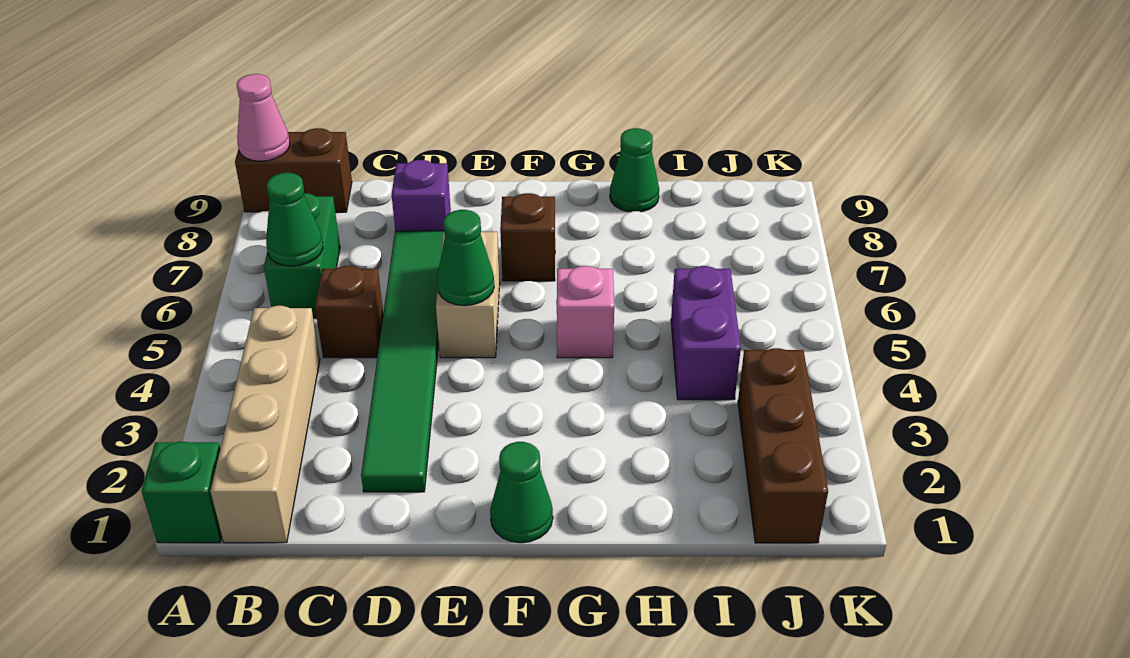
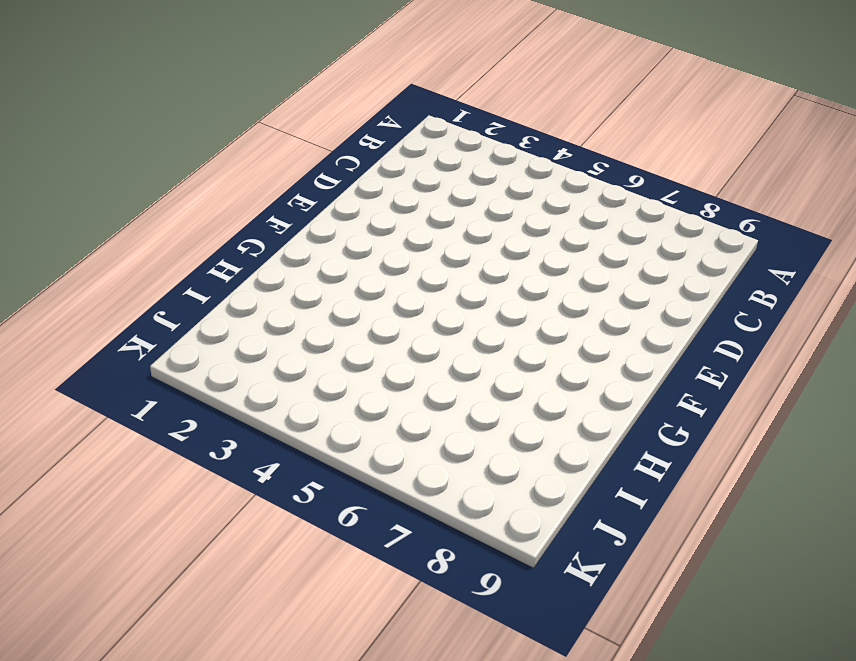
none -> green brick A1 level 1
none -> brown brick A9:B9 level 1
none -> tan brick B1:B4 level 1

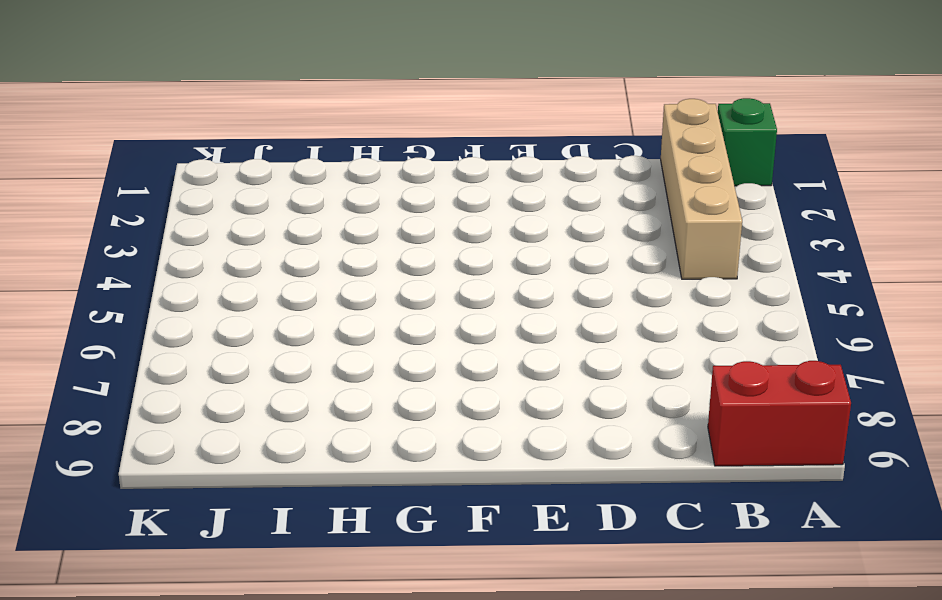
red brick A9:B9 level 1 -> brown brick A9:B9 level 1
none -> green brick B6:B7 level 1
none -> brown brick C5 level 1
none -> green tile D2:D7 level 1

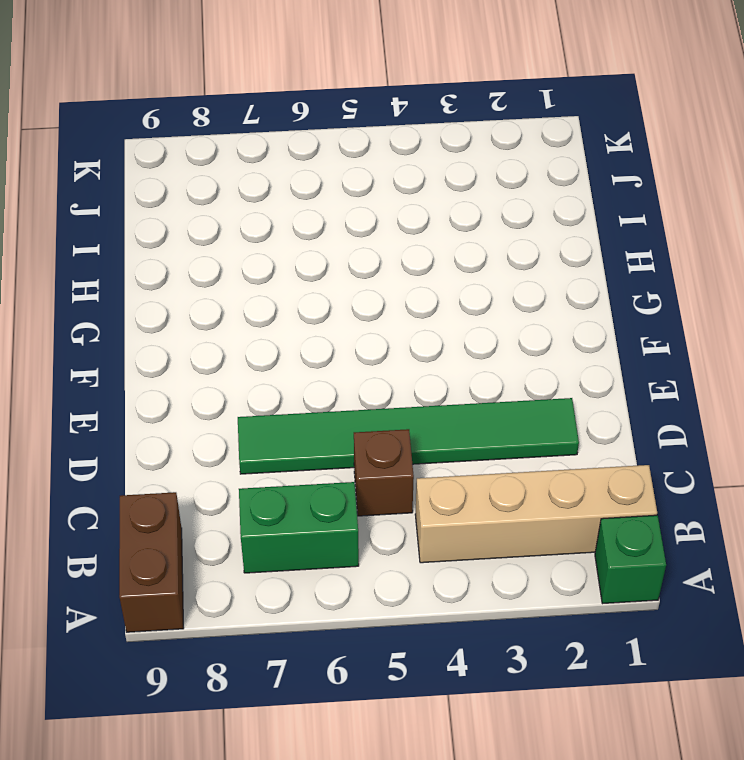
none -> purple brick D8 level 1
none -> tan brick E5:E6 level 1
none -> green cone F1 level 1

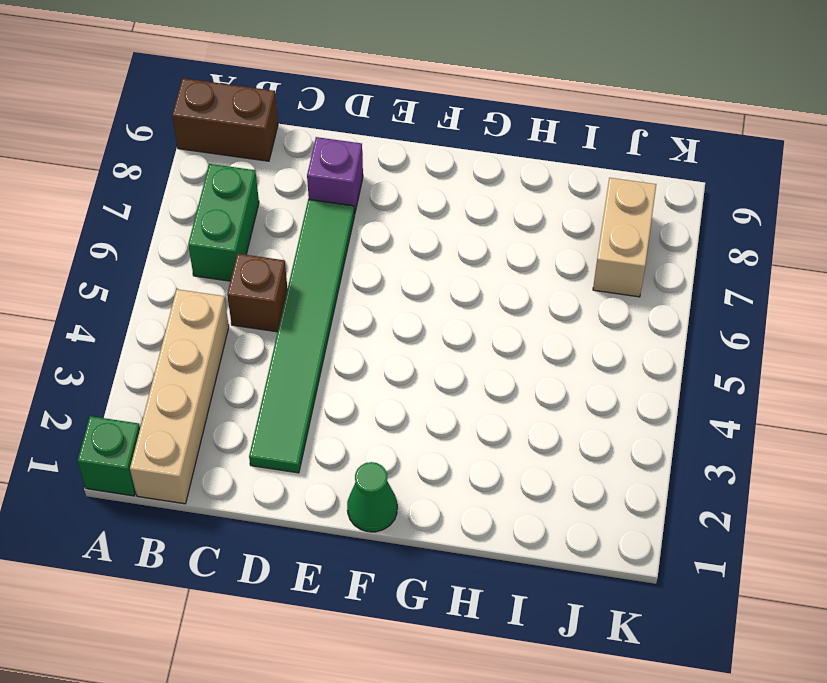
tan brick J7:J8 level 1 -> tan brick E5:E6 level 1
none -> brown brick F7 level 1
none -> pink brick G5 level 1
none -> green cone H9 level 1

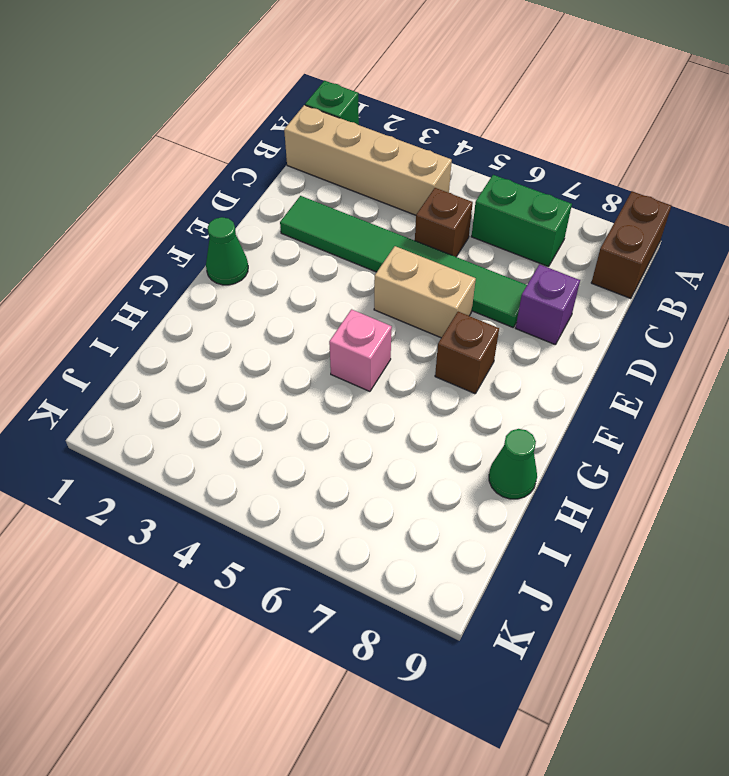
none -> purple brick I4:I5 level 1
none -> brown brick J1:J3 level 1
none -> pink cone A9 level 2

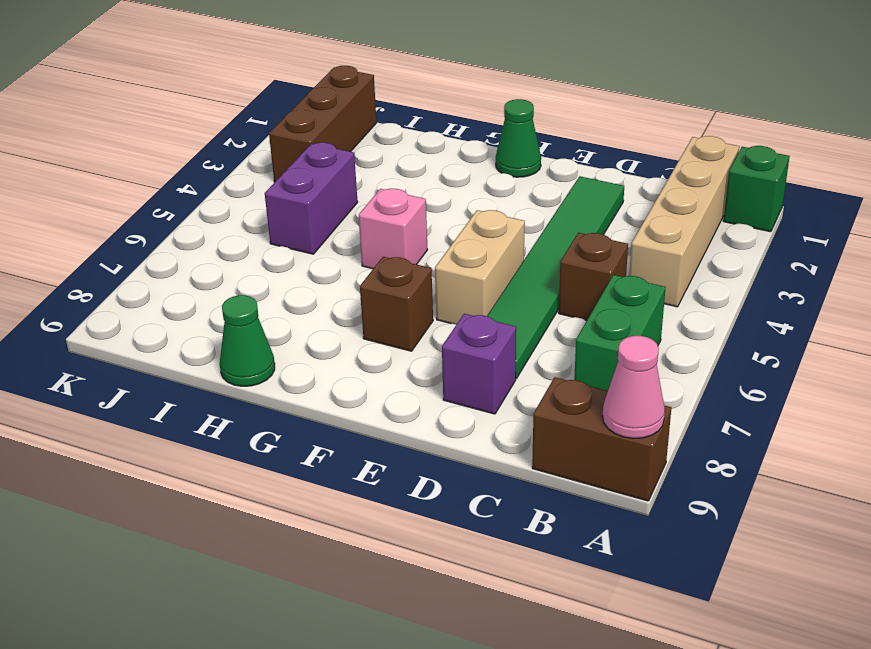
none -> green cone B6 level 2
none -> green cone E5 level 2

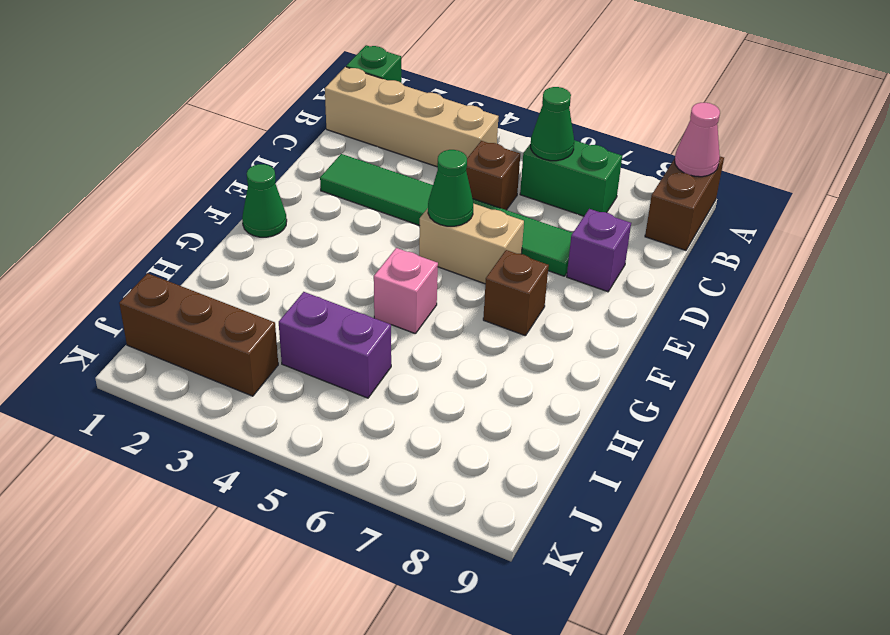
none -> green cone H9 level 1

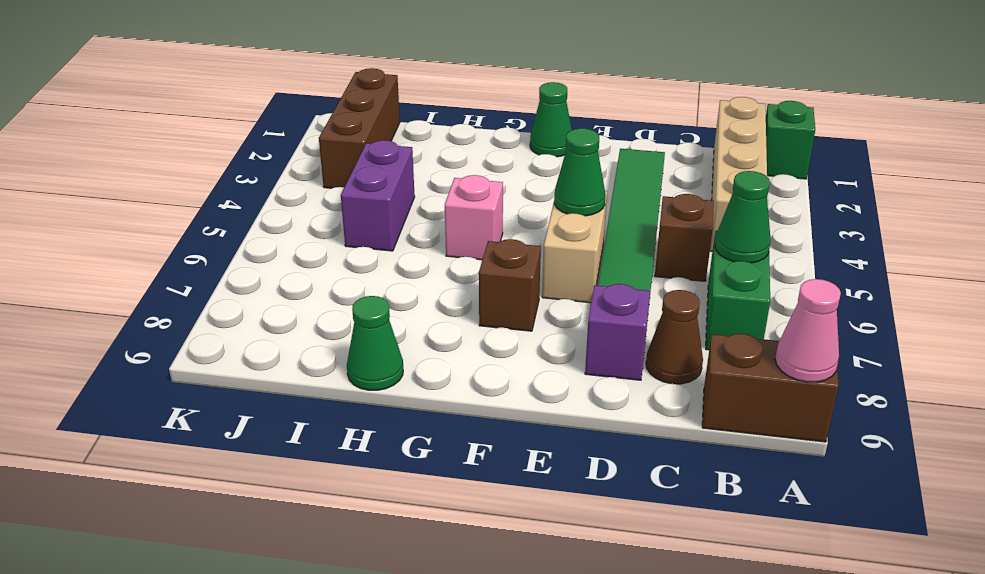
brown cone C8 level 1 -> none

